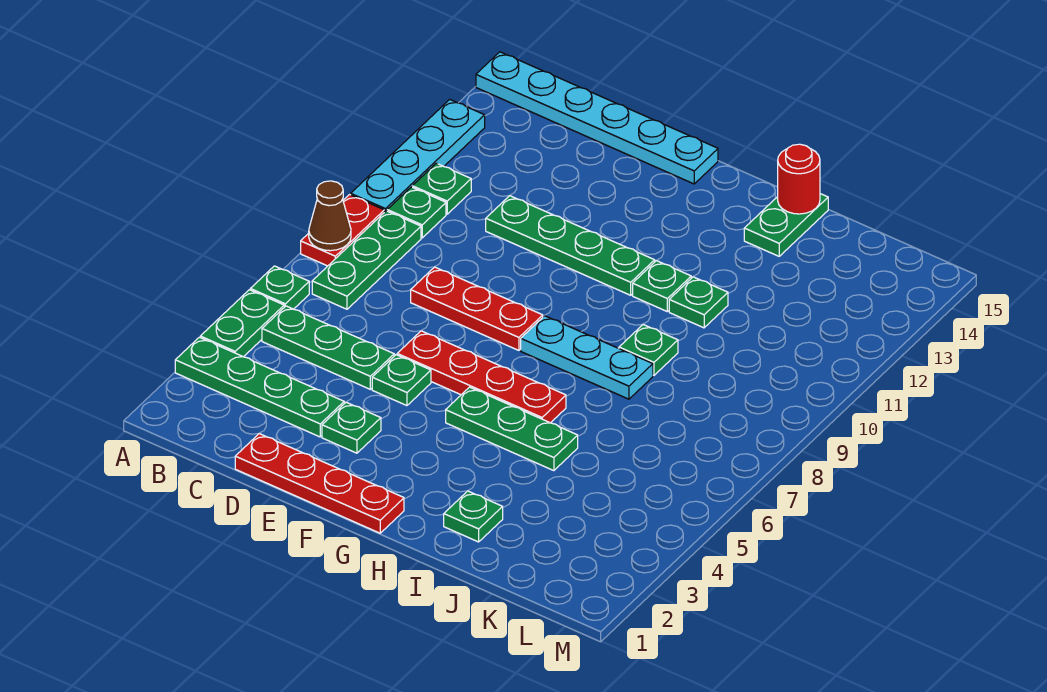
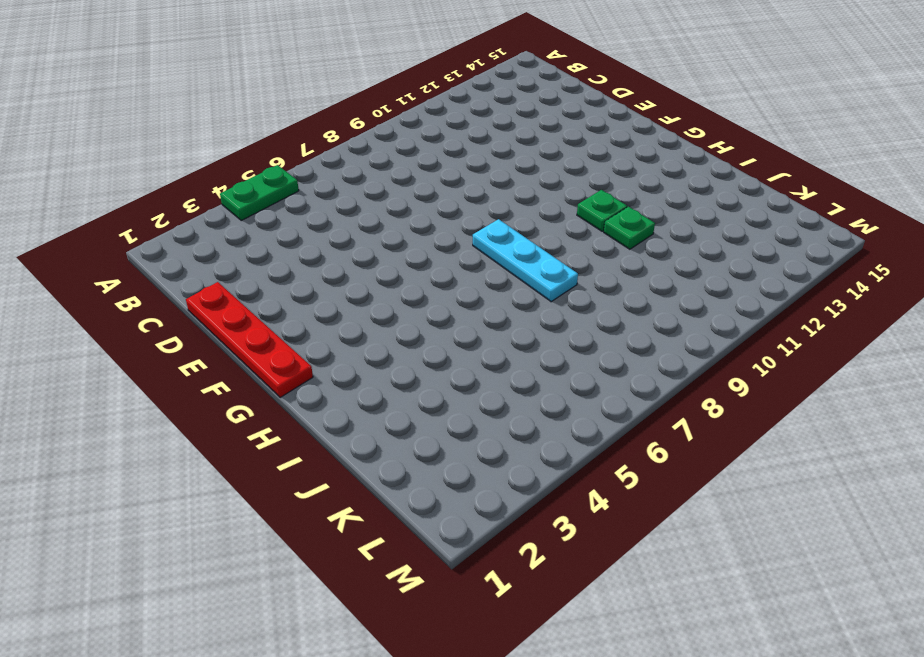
none -> green plate A3:D3 level 1
none -> green plate A6 level 1
none -> red plate A8:A9 level 1

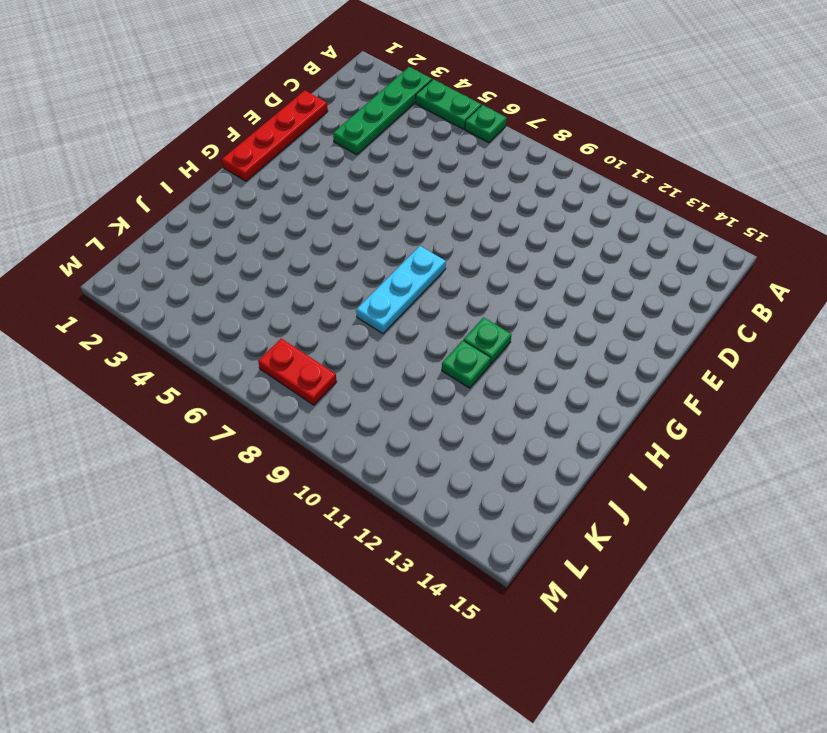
red plate L7:L8 level 1 -> red plate A8:A9 level 1
none -> cyan plate A10:A13 level 1
none -> cyan plate A15:F15 level 1
none -> green plate B5:D5 level 1

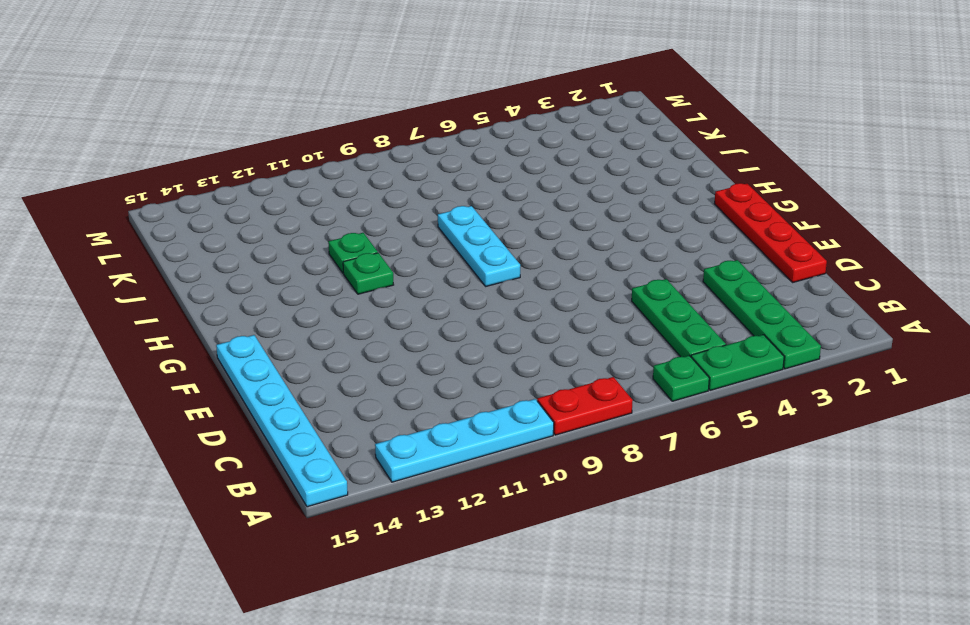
none -> green plate B7:B9 level 1
none -> green plate B10 level 1
none -> green plate B11 level 1

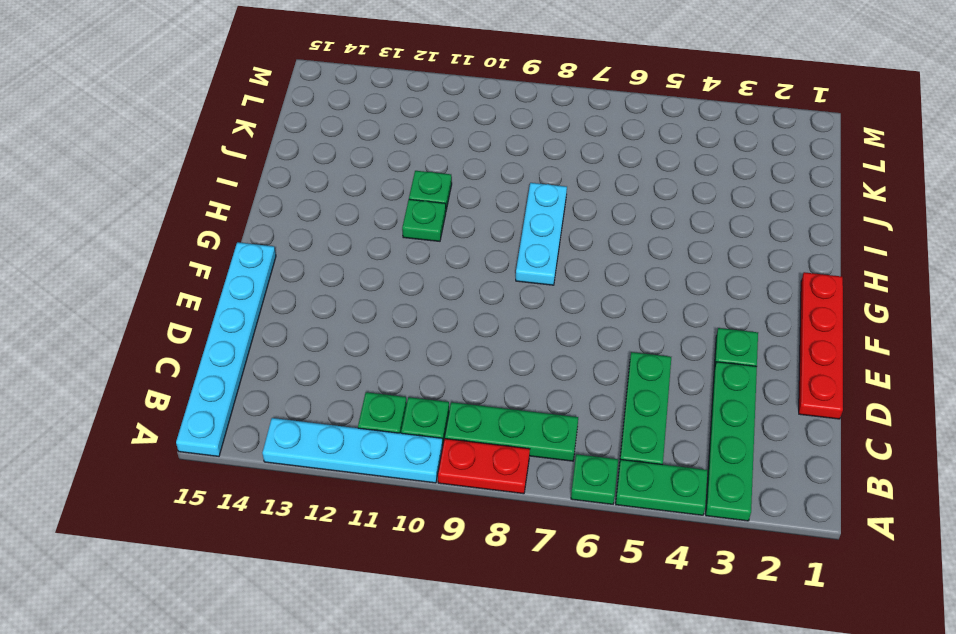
none -> red plate D8:F8 level 1
none -> green plate D11:G11 level 1
none -> green plate E5 level 1

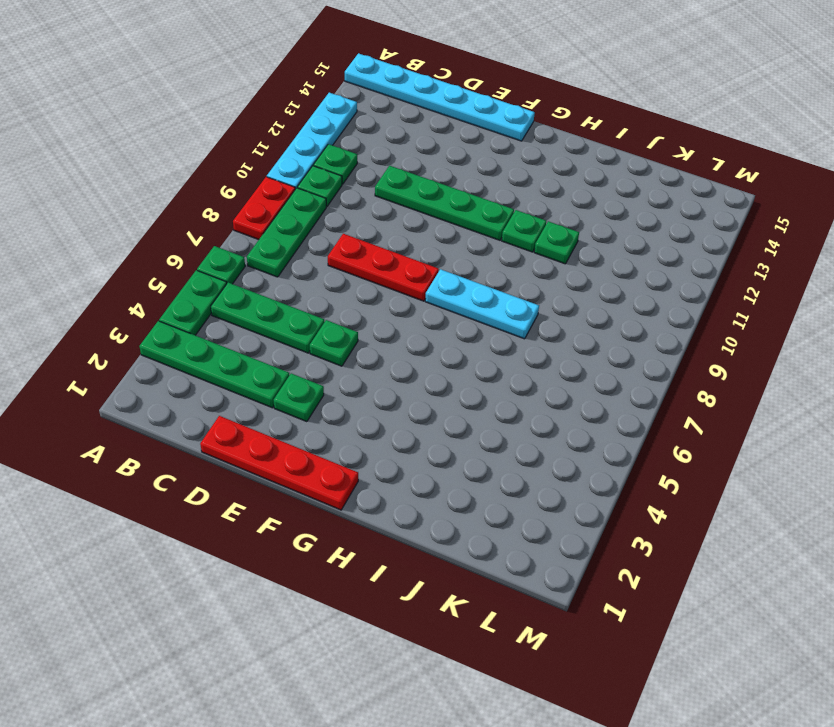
none -> red plate E6:H6 level 1
none -> green plate G5:I5 level 1
none -> green plate I2 level 1

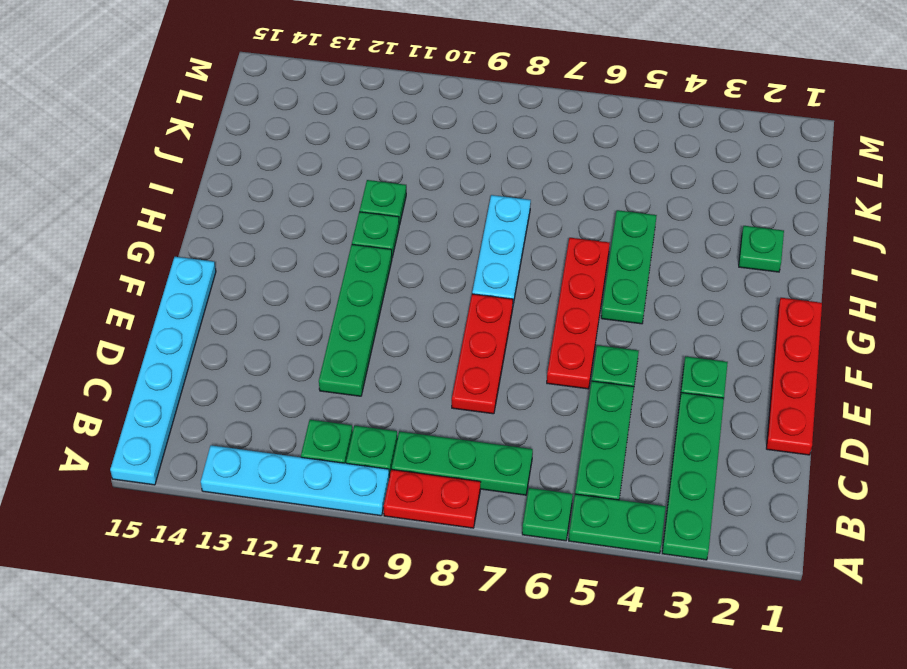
none -> green plate I9 level 1
none -> green plate I14:I15 level 1
none -> brown cone A8 level 2

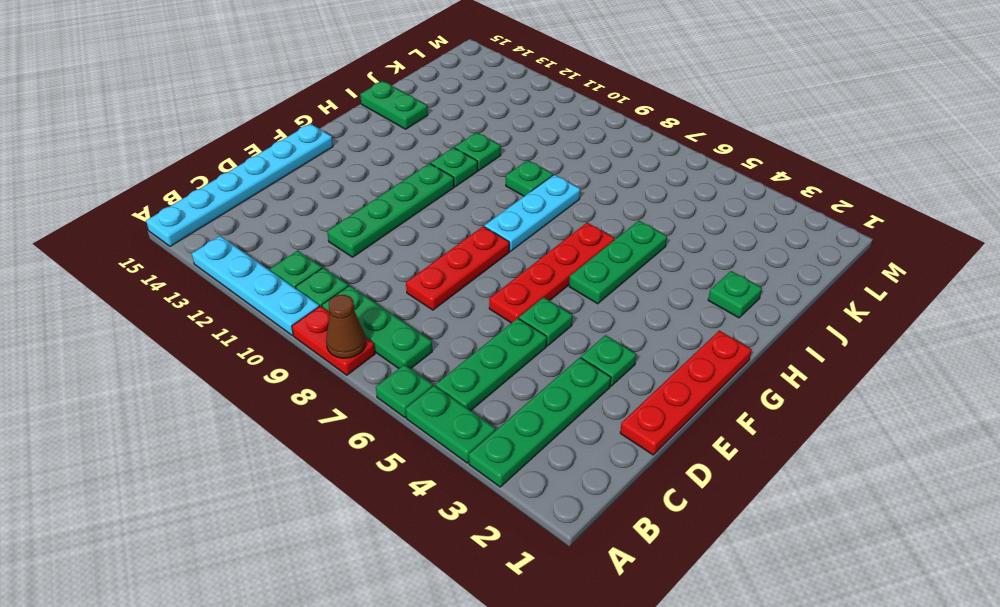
none -> red round brick I15 level 2

